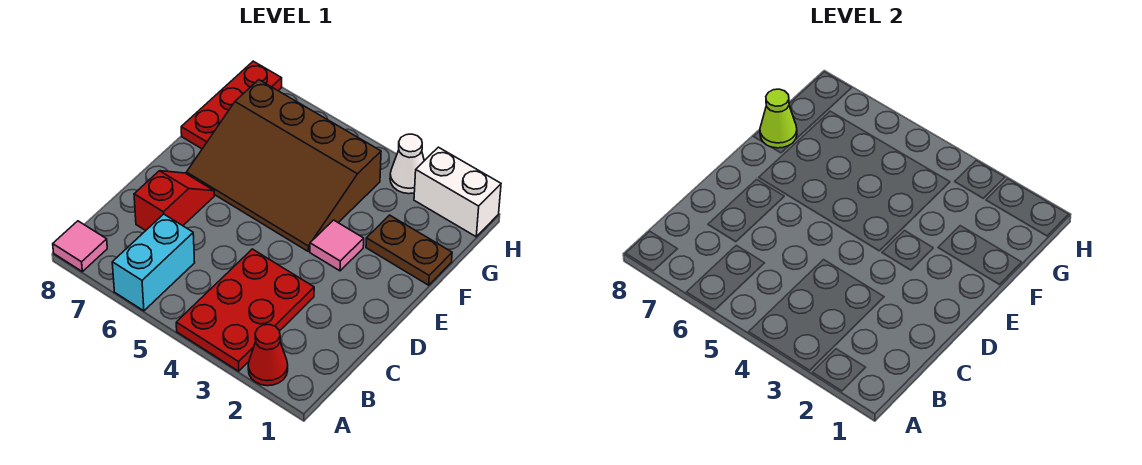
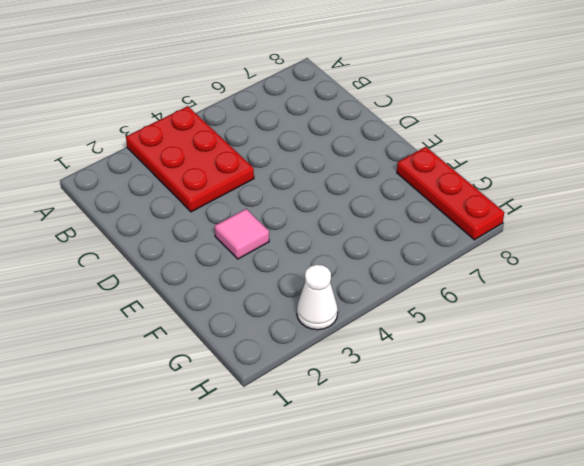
none -> red cone A2 level 1
none -> cyan brick A6:B6 level 1
none -> pink tile A8 level 1

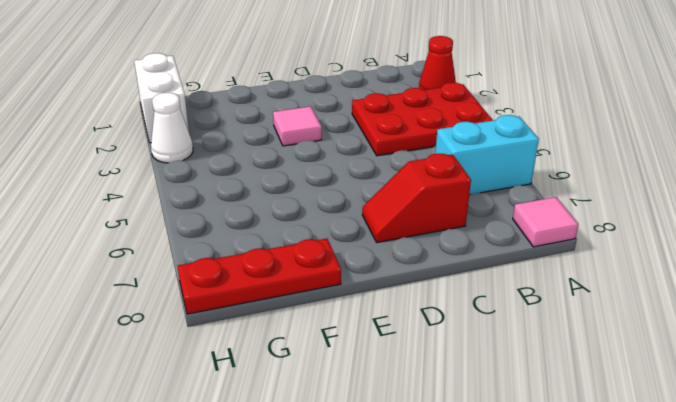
none -> brown slope E4:G7 level 1 top G
none -> brown plate F1:F2 level 1
none -> lime cone F8 level 2

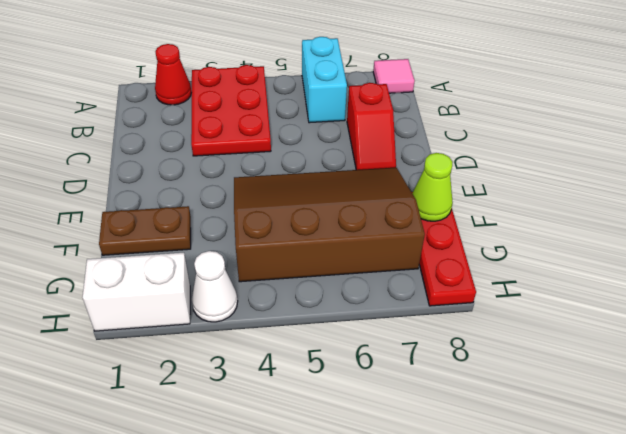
none -> pink tile E3 level 1

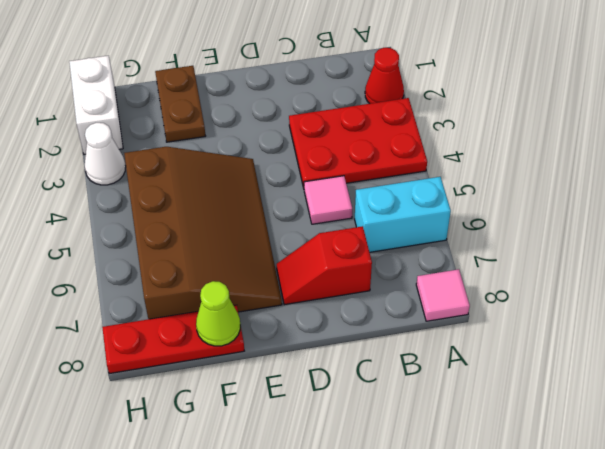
pink tile C5 level 1 -> pink tile E3 level 1

